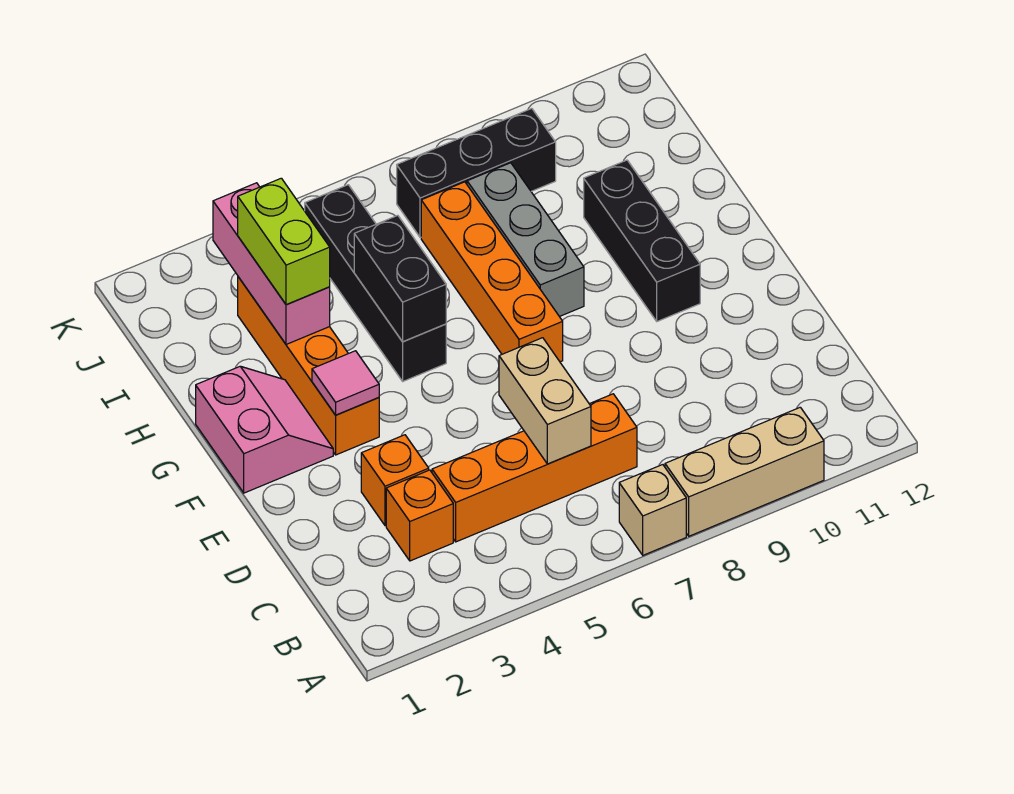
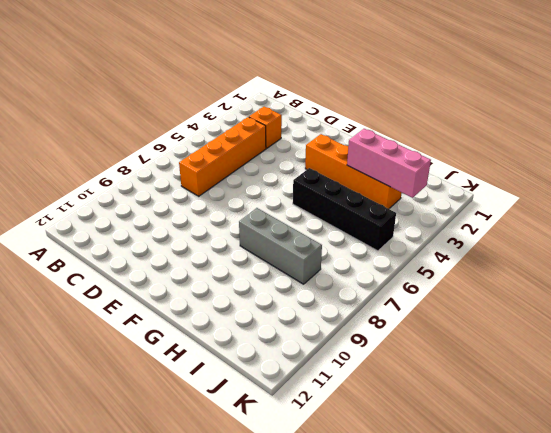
none -> tan brick A7 level 1
none -> tan brick A8:A10 level 1
none -> orange brick D3 level 1

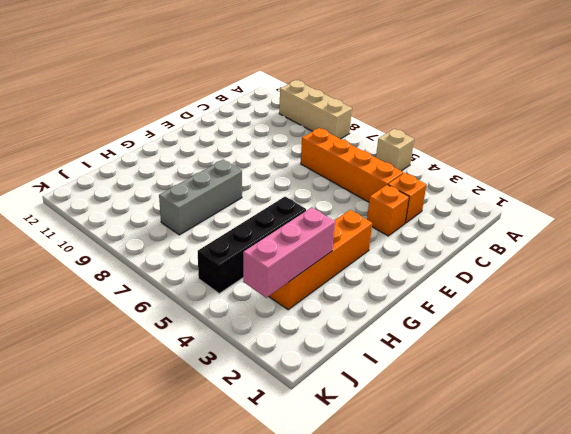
tan brick A5 level 1 -> tan brick A7 level 1
none -> pink slope F1:G2 level 1 top 1
none -> orange brick F7:I7 level 1
none -> black brick F10:H10 level 1

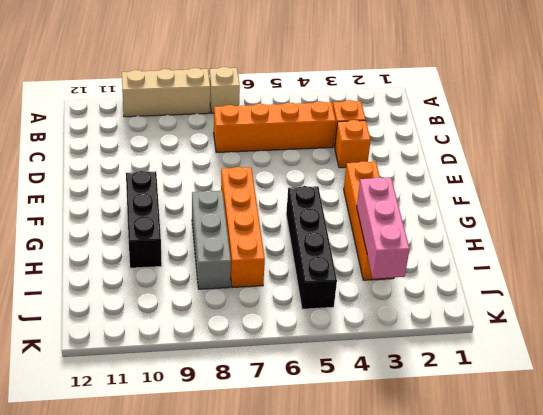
none -> pink slope F1:G2 level 1 top 1
none -> black brick J7:J9 level 1
none -> tan brick C6:D6 level 2

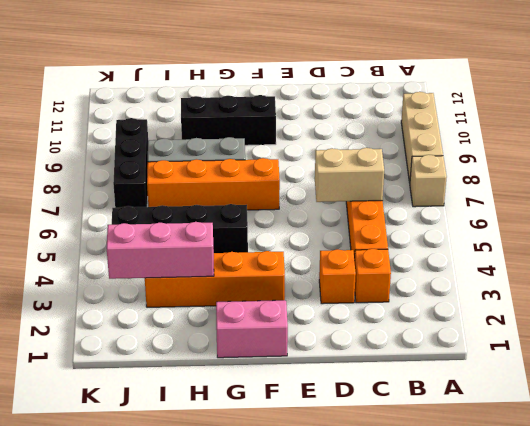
none -> pink tile F3 level 2
none -> black brick G5:H5 level 2
none -> lime brick H3:I3 level 3

